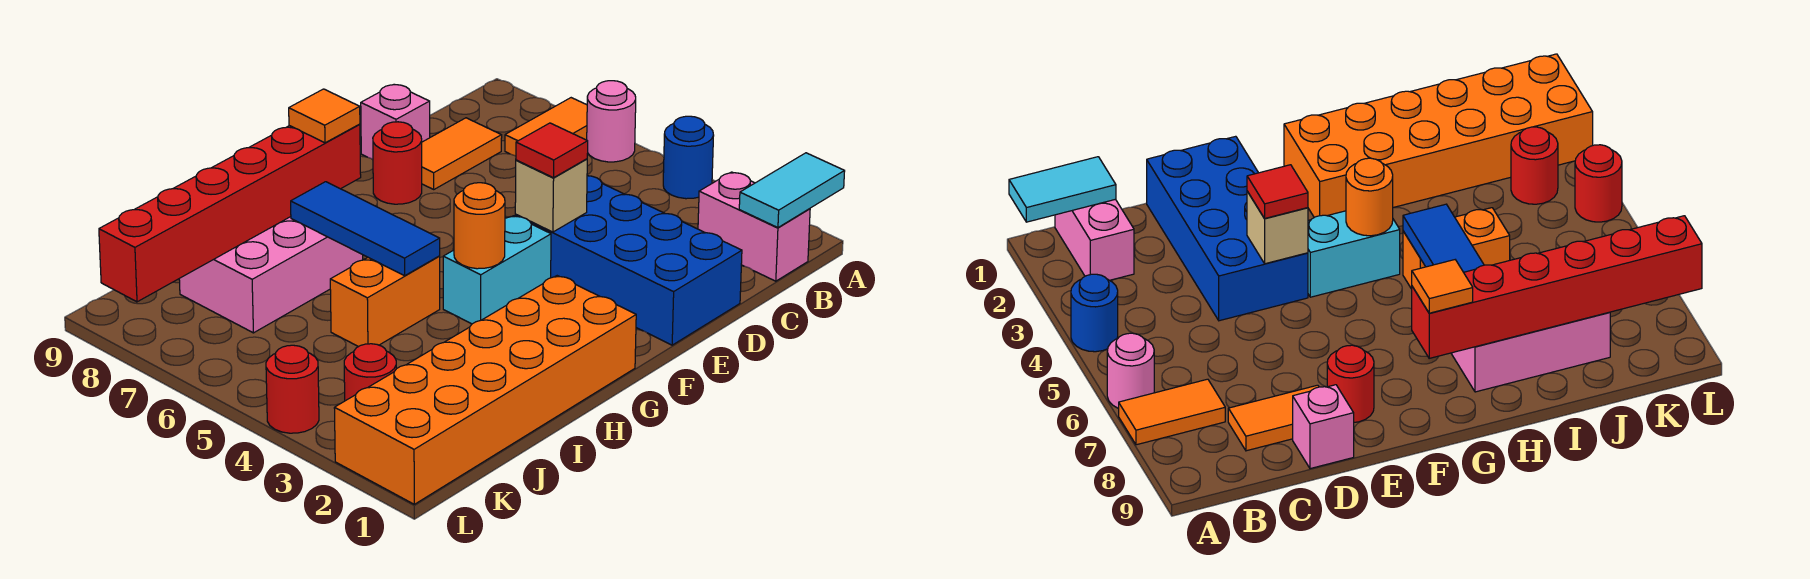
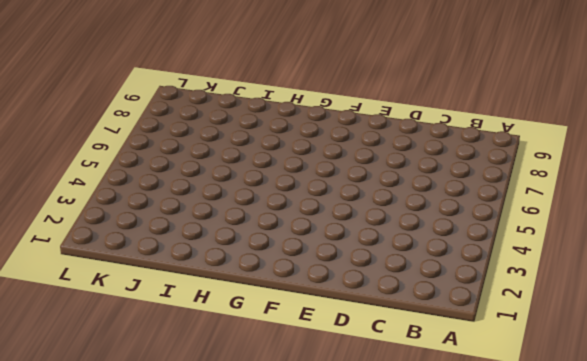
none -> blue round brick A4 level 1
none -> pink round brick A6 level 1
none -> orange tile A7:B7 level 1

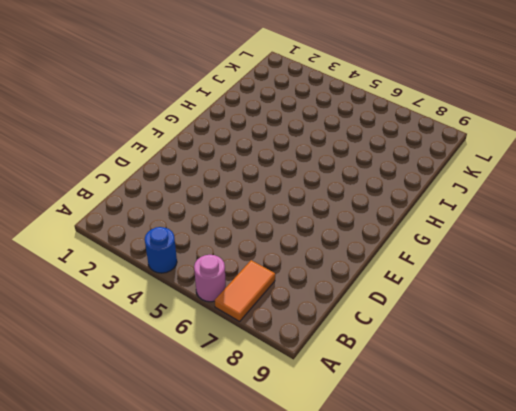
none -> pink brick B1:B2 level 1
none -> orange tile C8:D8 level 1
none -> blue brick D1:E4 level 1

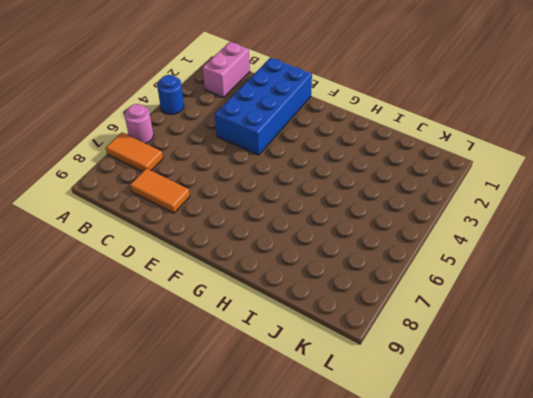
none -> pink brick D9 level 1
none -> red round brick E8 level 1
none -> cyan brick F4:G4 level 1

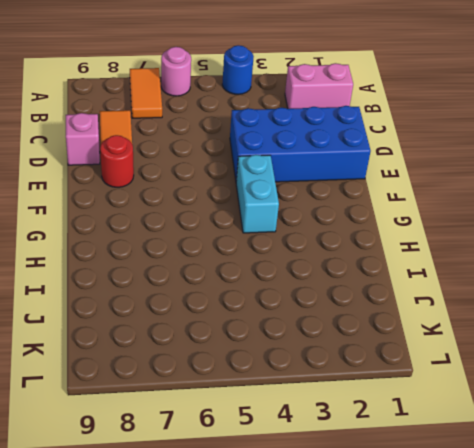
none -> orange brick G1:L2 level 1
none -> orange brick H5:I5 level 1
none -> pink brick H7:J8 level 1

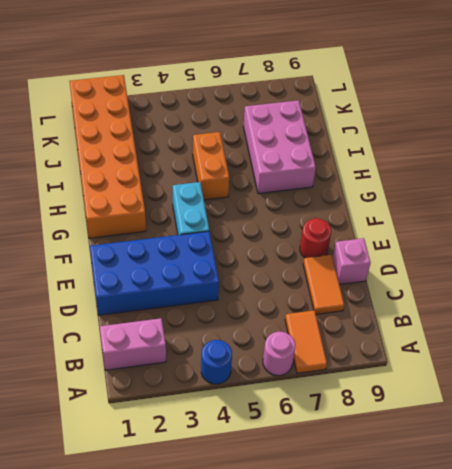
none -> red round brick K3 level 1
none -> red round brick L4 level 1
none -> cyan tile A1:B1 level 2

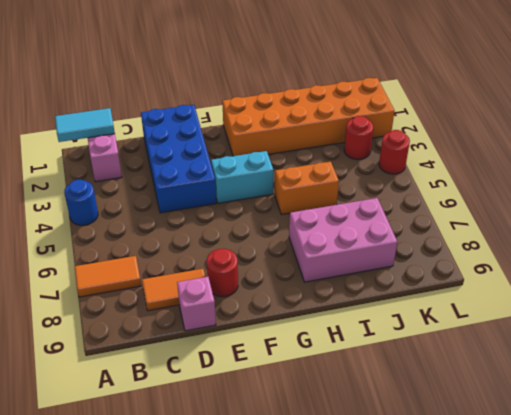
none -> pink round brick A6 level 1
none -> tan brick E4 level 2
none -> orange round brick G4 level 2

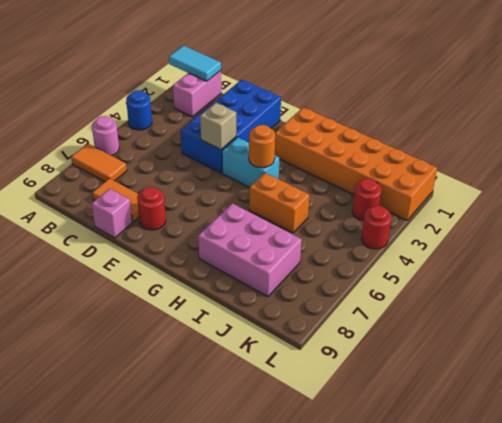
none -> red brick G8:L8 level 2
none -> blue tile H5:H7 level 2
none -> red tile E4 level 3

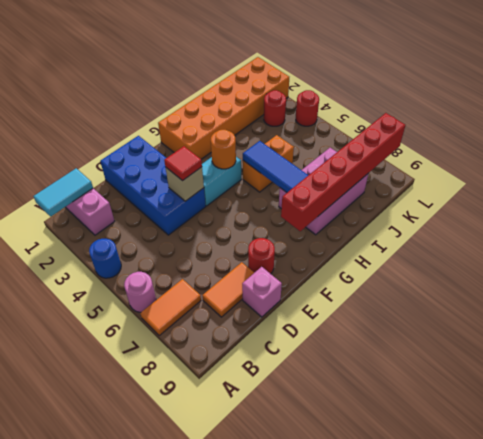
none -> orange tile G8 level 3

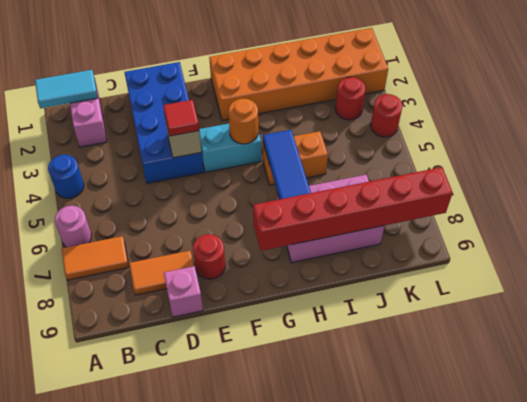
none -> orange tile G8 level 3

